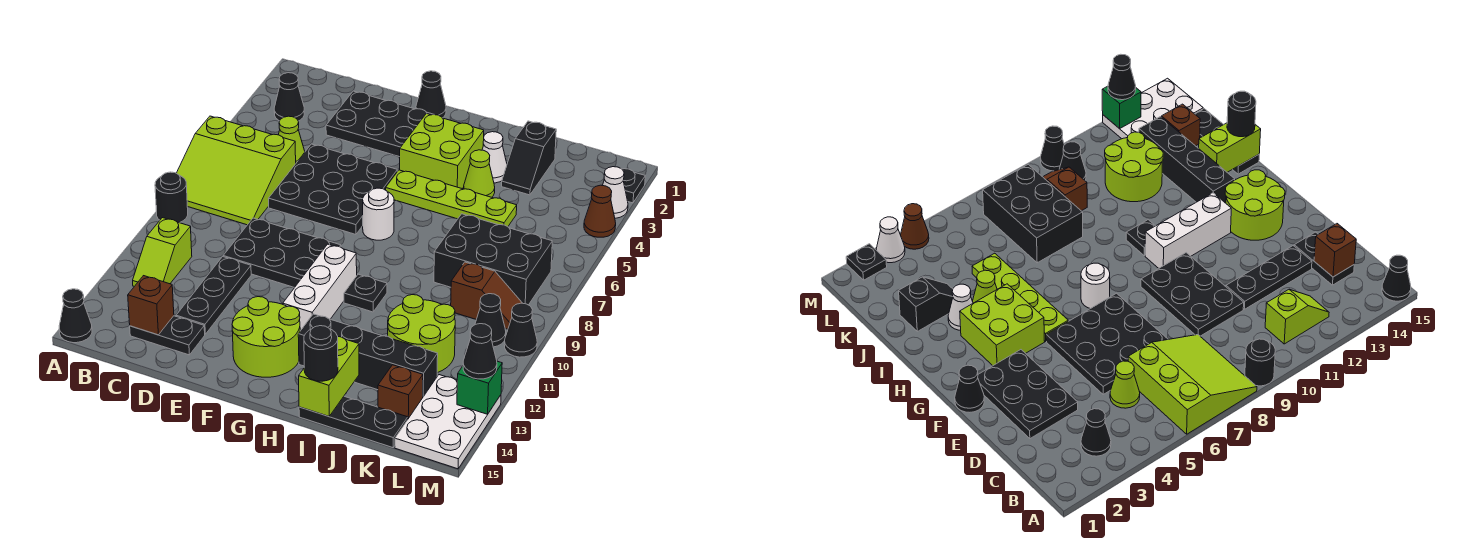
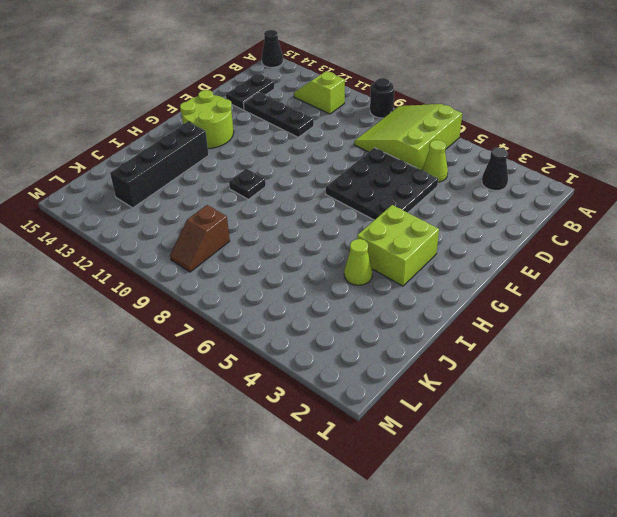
none -> black plate D2:F3 level 1
none -> black plate D9:F10 level 1
none -> black cone F1 level 1
none -> lime plate G5:J5 level 1

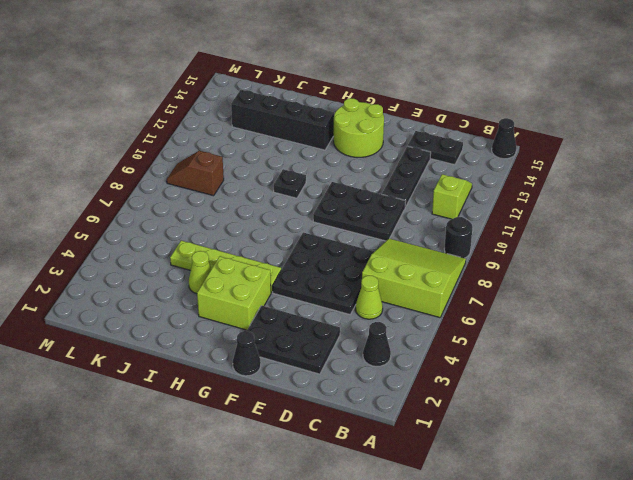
none -> white round brick G7 level 1
none -> white brick G10:G12 level 1
none -> white cone I3 level 1
none -> black plate I15:K15 level 1

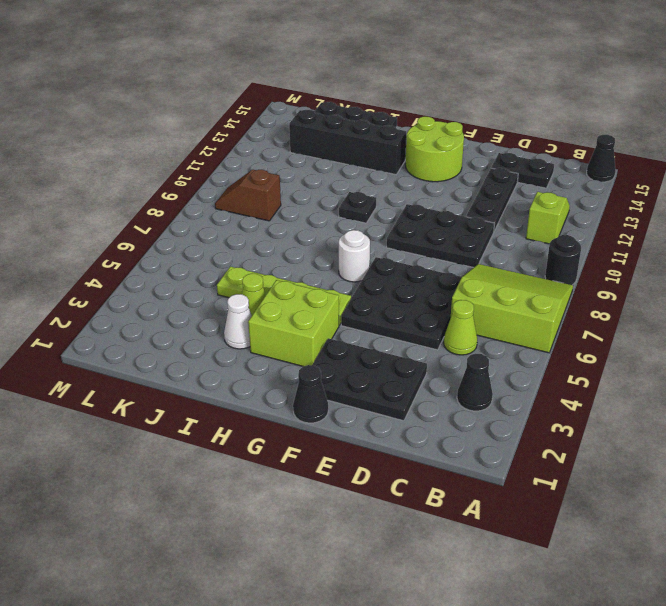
none -> white brick G10:G12 level 1
none -> black slope J2:J3 level 1 top 2
none -> black brick J7:L8 level 1
none -> lime round brick J11:K12 level 1

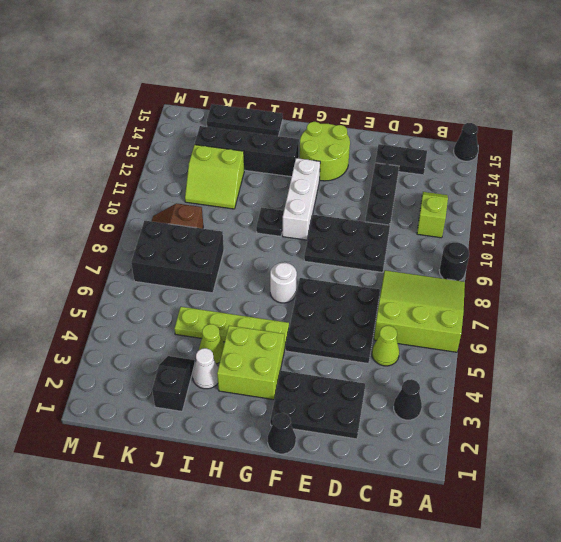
lime slope J11:K12 level 1 top 12 -> lime round brick J11:K12 level 1
none -> brown brick K14 level 1
none -> black cone L10 level 1
none -> white plate L13:M15 level 1
none -> black plate M2 level 1

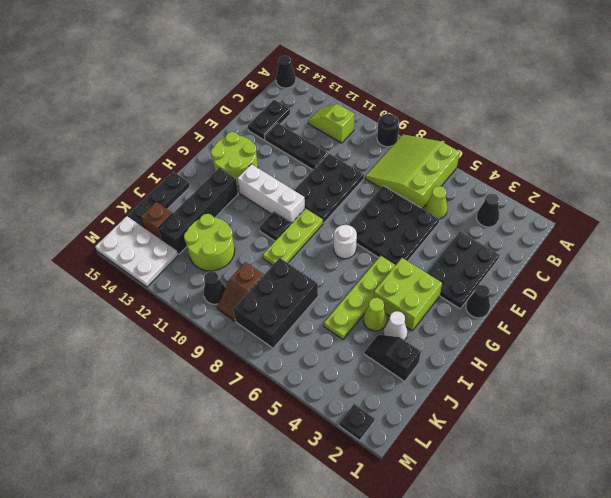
lime plate G9:I9 level 1 -> none
none -> white cone M3 level 1
none -> brown cone M4 level 1
none -> black cone M10 level 1
none -> brown brick C14 level 2

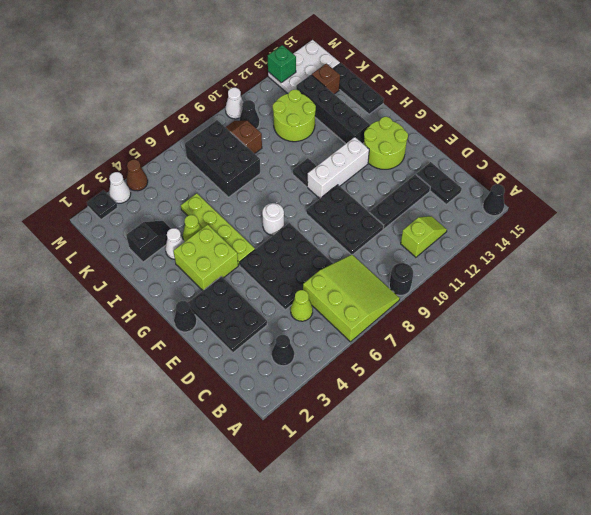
white cone M10 level 1 -> black cone M10 level 1
none -> brown brick C14 level 2
none -> lime brick I14:I15 level 2
none -> black round brick I15 level 3
none -> black cone M13 level 3

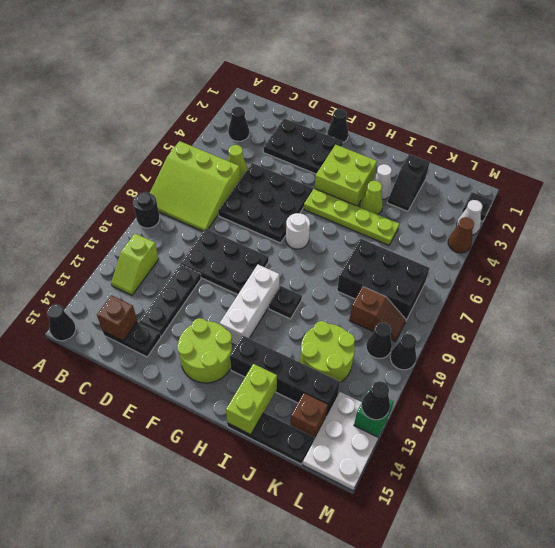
none -> black round brick I15 level 3

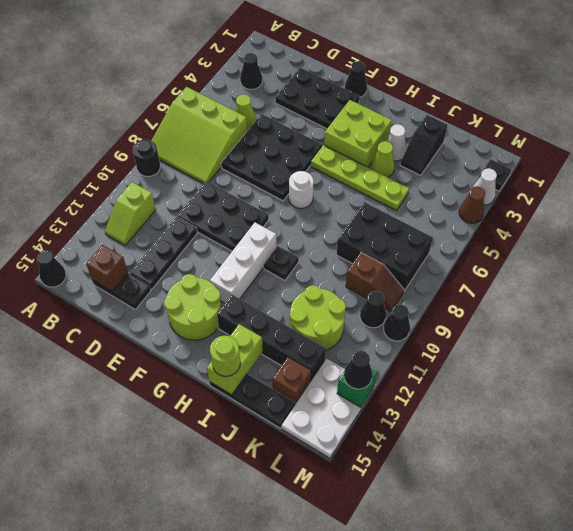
lime round brick I15 level 3 -> black round brick I15 level 3

